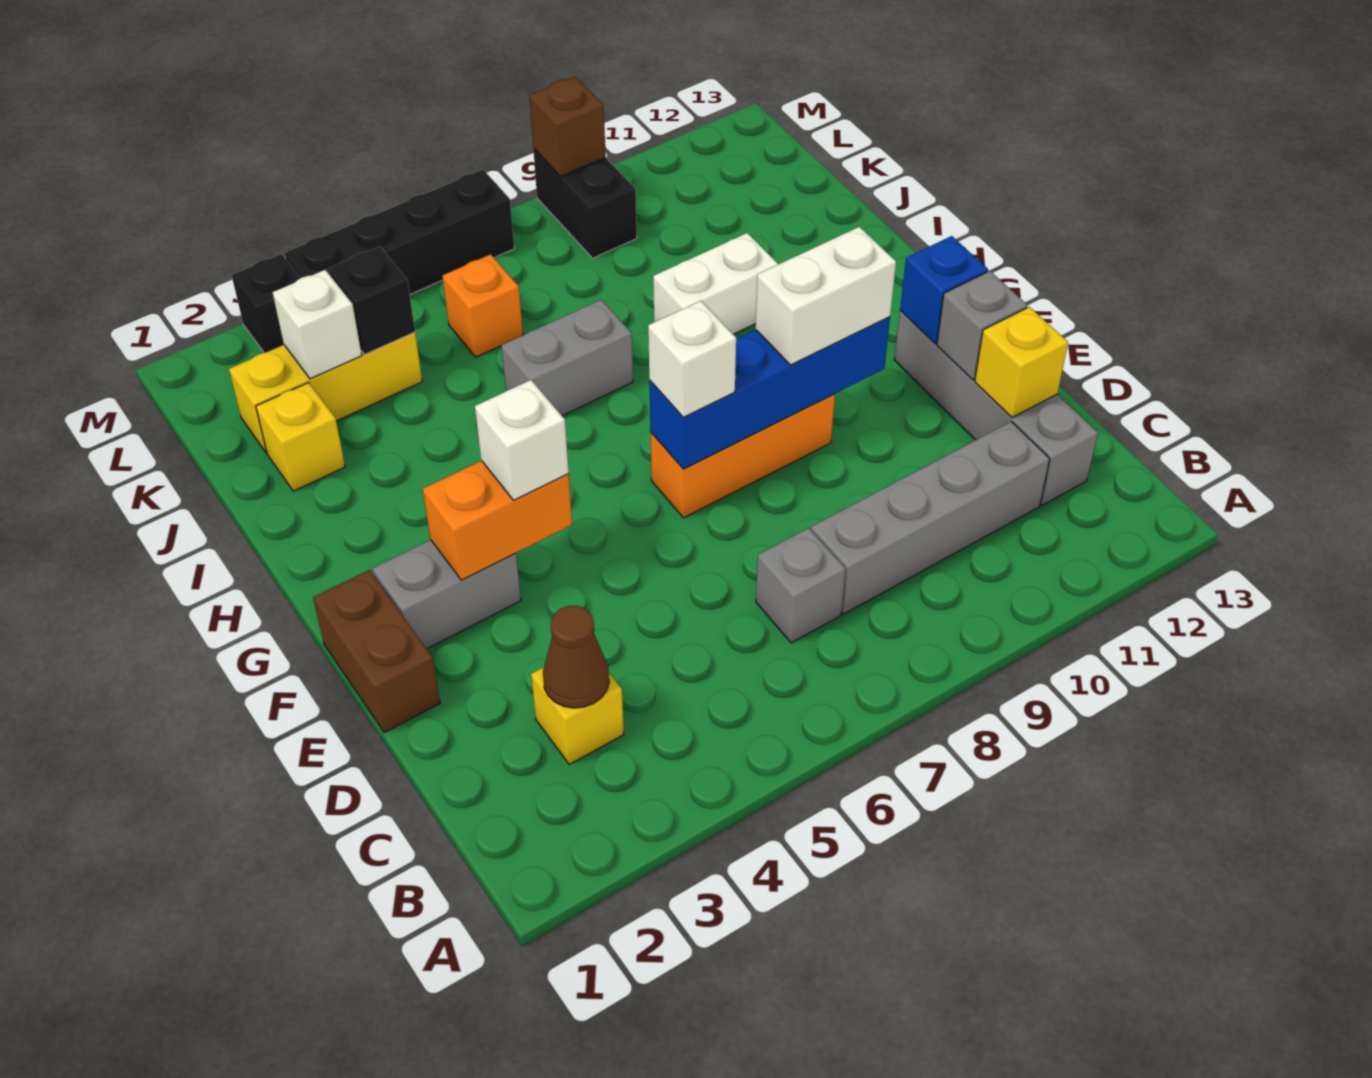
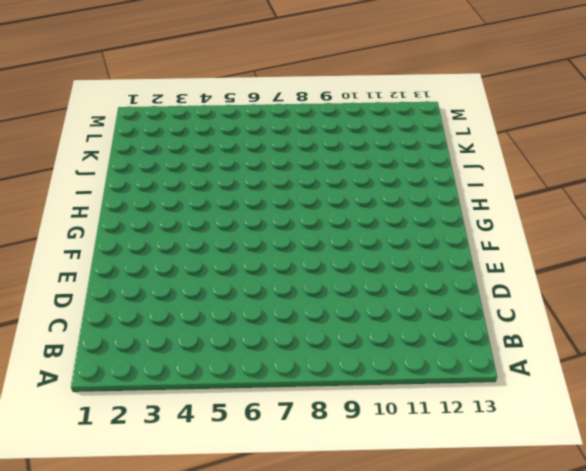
none -> yellow brick C3 level 1
none -> grey brick C7 level 1
none -> grey brick C8:C11 level 1

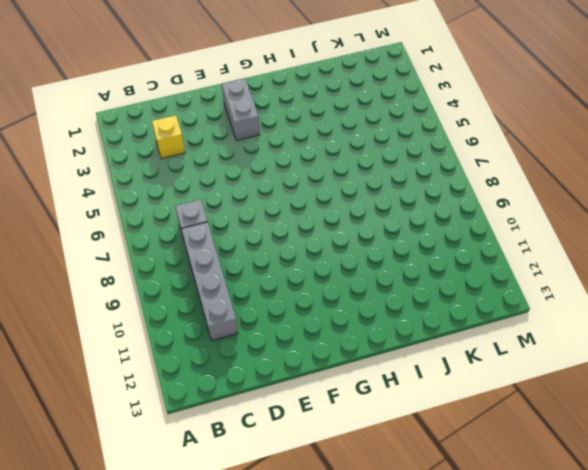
none -> grey brick C12:F12 level 1
none -> brown brick E1:F1 level 1
none -> orange brick F7:F9 level 1

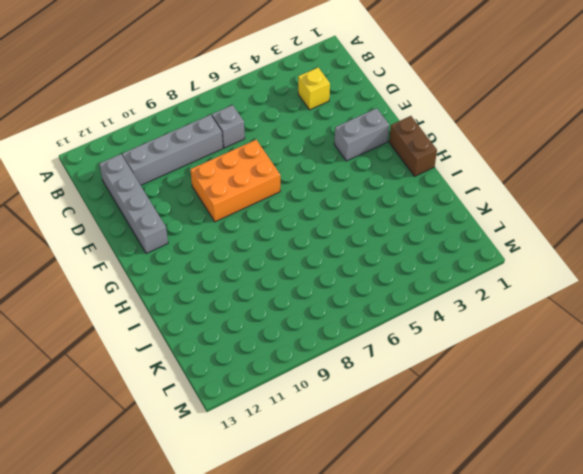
orange brick E7:F9 level 1 -> orange brick F7:F9 level 1
brown brick G1:H1 level 1 -> brown brick E1:F1 level 1
none -> grey brick I6:I7 level 1
none -> white brick I9:I10 level 1
none -> yellow brick J2 level 1

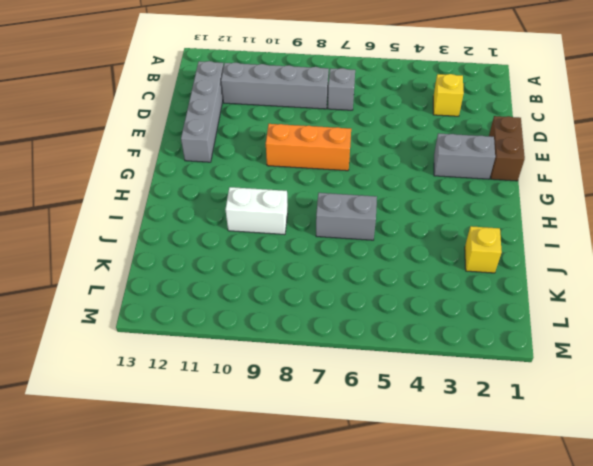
none -> yellow brick K2:K4 level 1
none -> orange brick K6 level 1
none -> black brick L9:M9 level 1

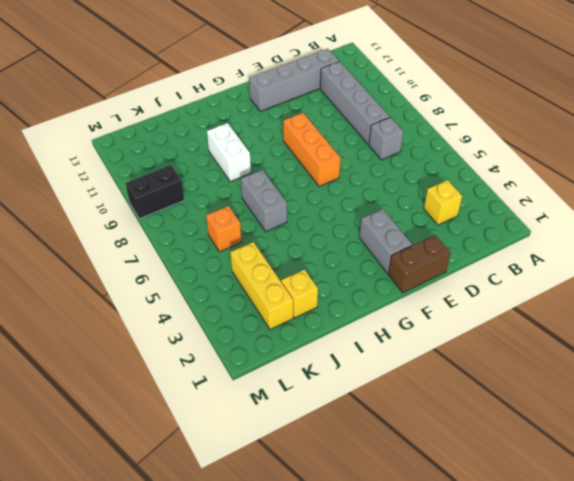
none -> black brick M3 level 1
none -> black brick M4:M7 level 1
none -> brown cone C3 level 2

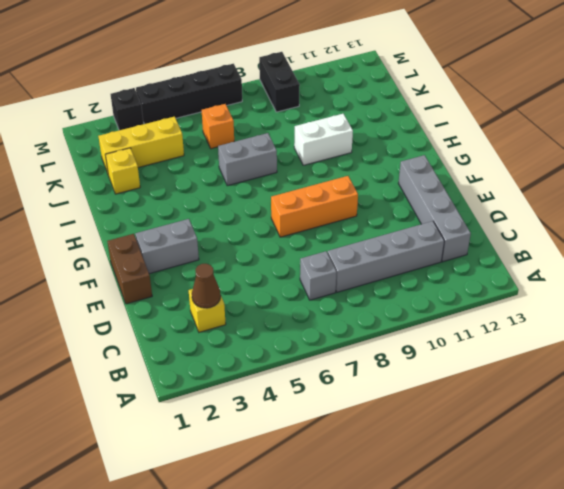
none -> yellow brick D12 level 2
none -> grey brick E12 level 2
none -> orange brick F3:F4 level 2

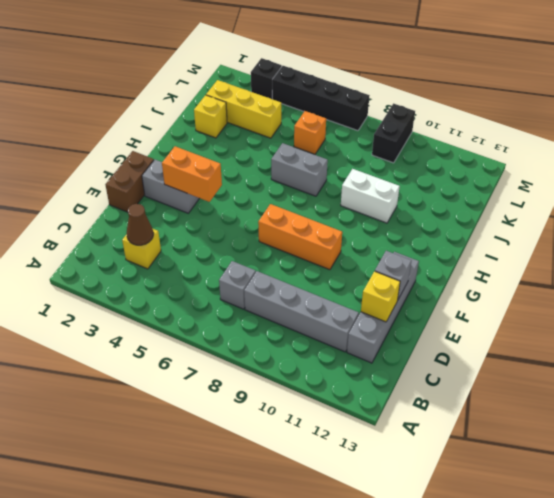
none -> blue brick F7:F10 level 2
none -> blue brick F12 level 2
none -> white brick K3 level 2

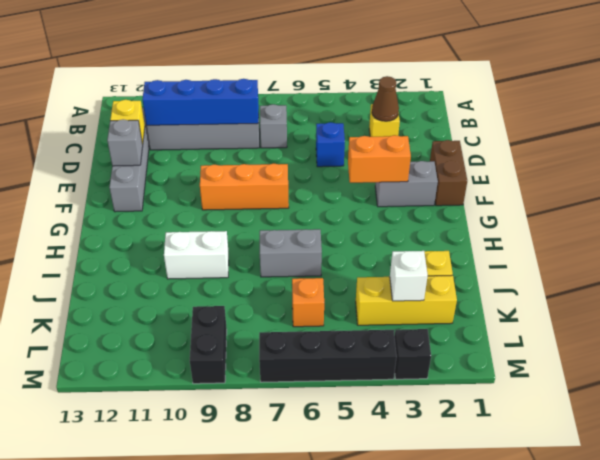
blue brick C8:C11 level 2 -> blue brick F7:F10 level 2
blue brick D5 level 1 -> blue brick F12 level 2
none -> black brick K4 level 2
none -> brown brick M9 level 2
none -> white brick F4 level 3

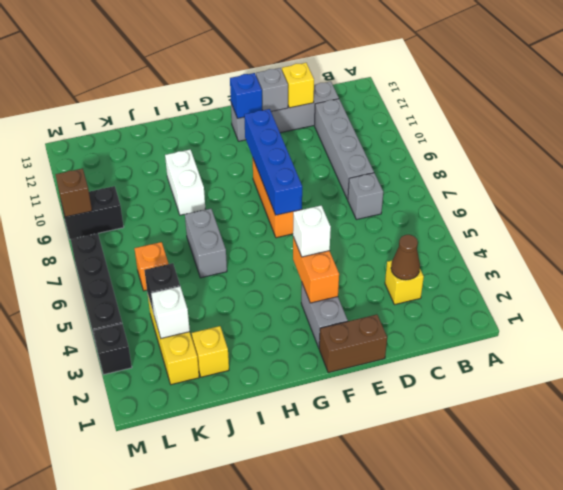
none -> white brick F7 level 3
none -> white brick F9:F10 level 3

